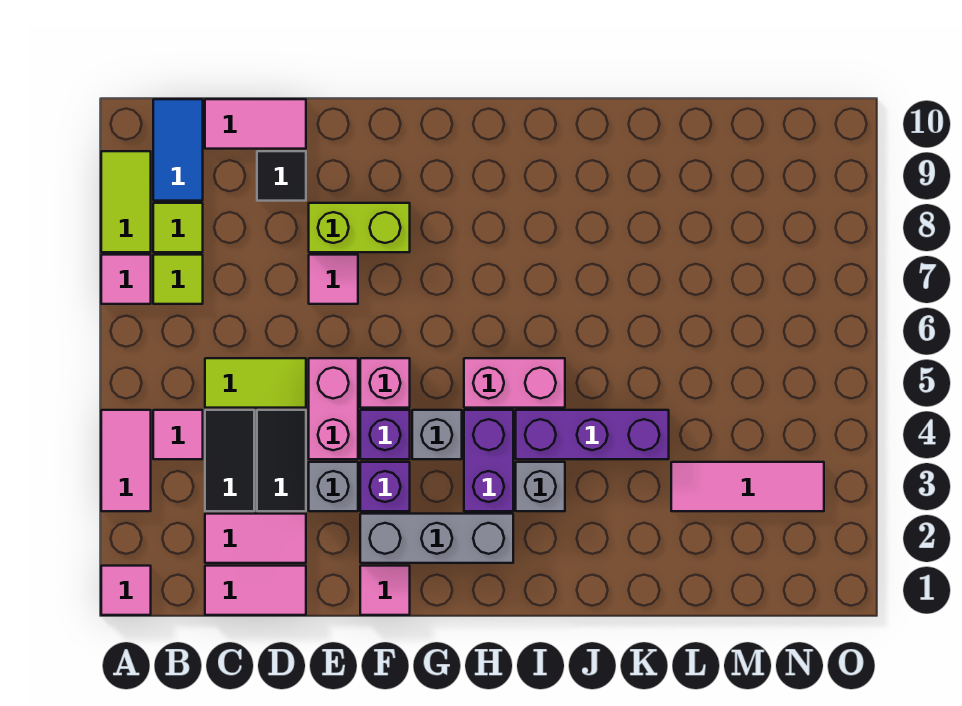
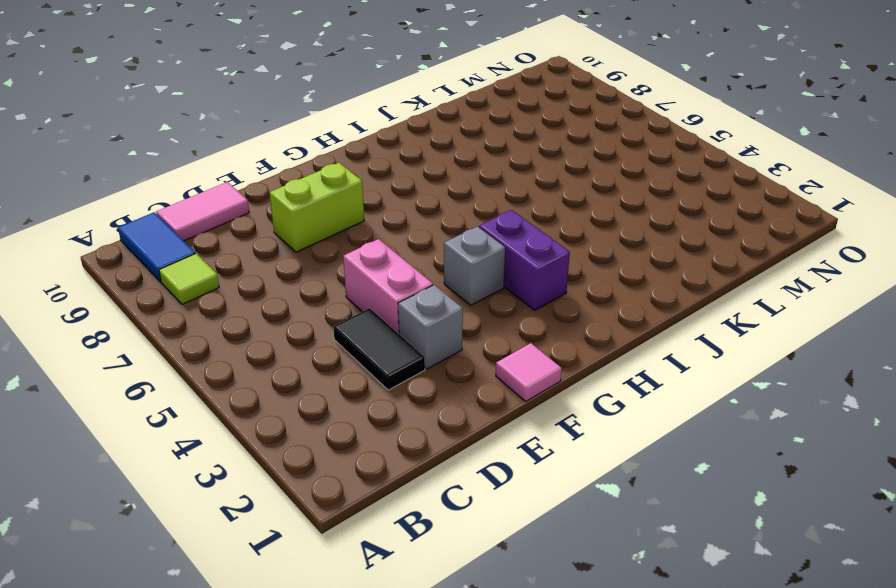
none -> pink tile A1 level 1
none -> pink tile A3:A4 level 1
none -> pink tile A7 level 1
none -> lime tile A8:A9 level 1

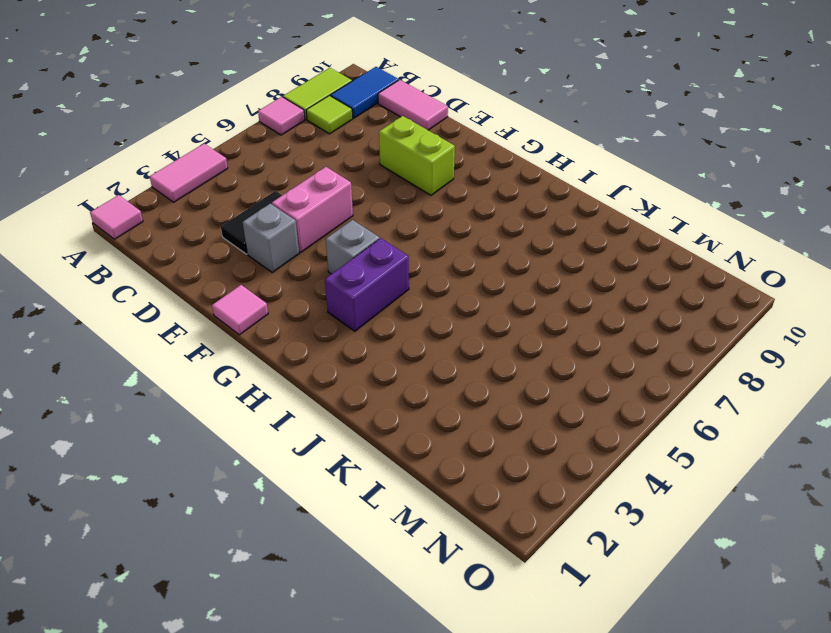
none -> pink tile B4 level 1
none -> lime tile B7 level 1
none -> pink tile C1:D1 level 1
none -> pink tile C2:D2 level 1

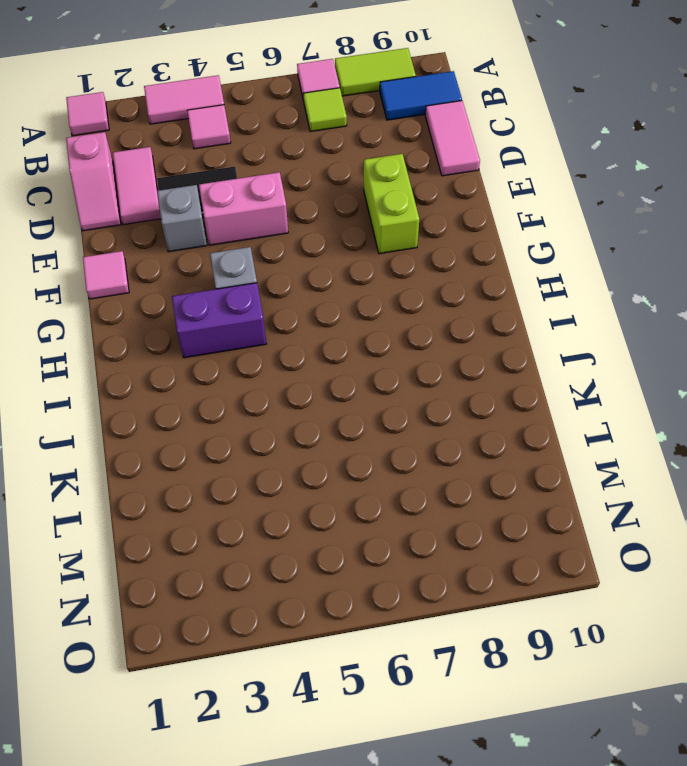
pink slope C1:D1 level 1 top C -> pink tile C1:D1 level 1
none -> lime tile B8 level 1
none -> black tile C3:C4 level 1
none -> lime tile C5:D5 level 1
none -> black tile D9 level 1

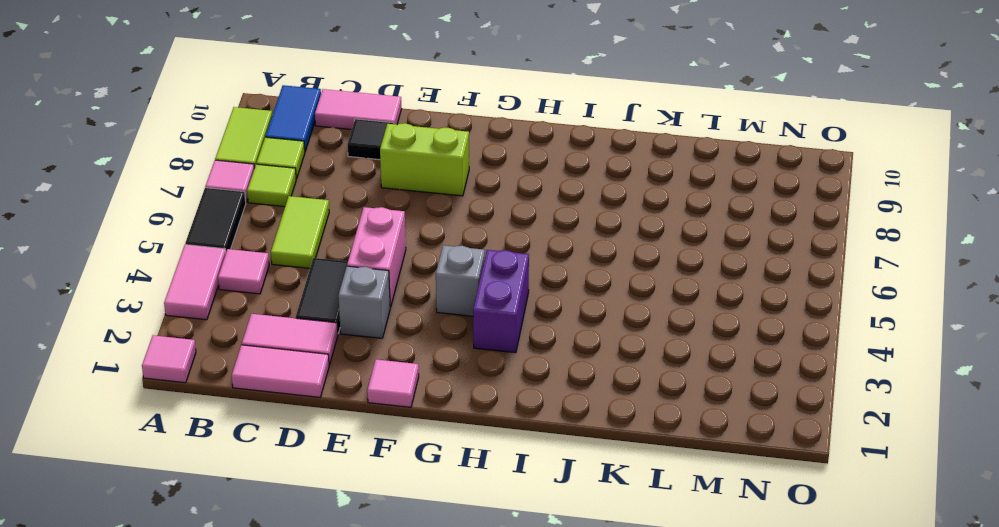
black tile A5:A6 level 1 -> black tile C3:C4 level 1
lime tile C5:C6 level 1 -> lime tile C5:D5 level 1
none -> pink tile E7 level 1
none -> grey brick F2:H2 level 1
none -> purple brick F3 level 1
none -> purple brick F4 level 1

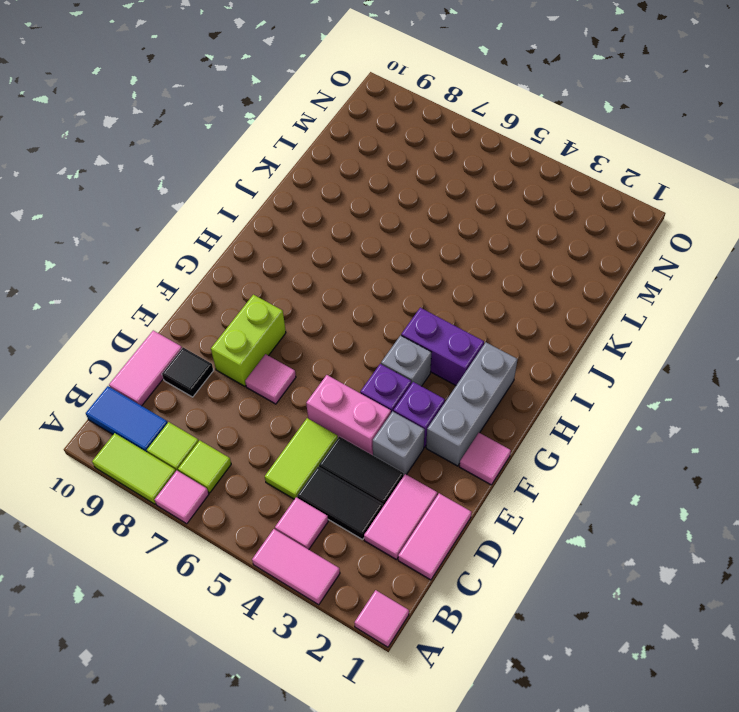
none -> pink brick F5 level 1
none -> pink brick H5:I5 level 1
none -> grey brick I3 level 1
none -> purple brick I4:K4 level 1

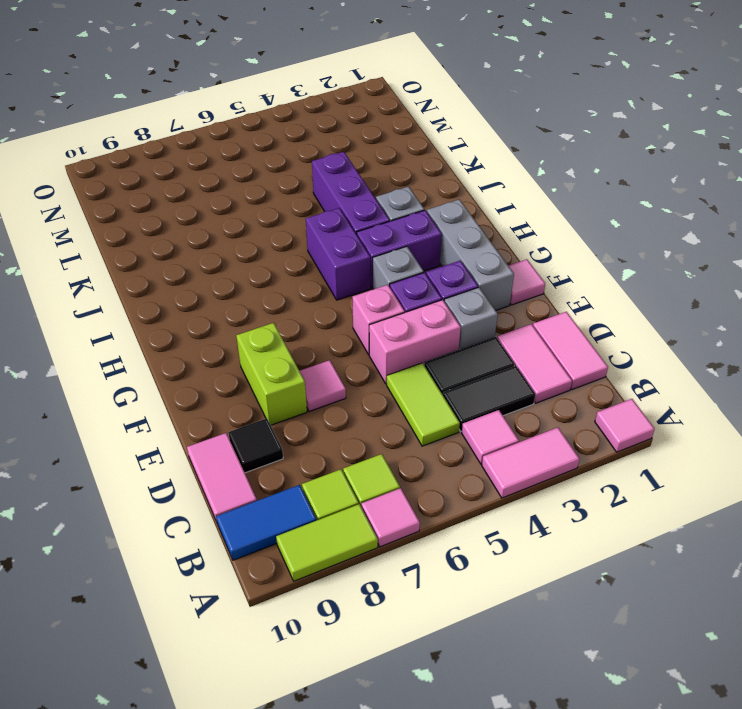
purple brick H5:I5 level 1 -> pink brick H5:I5 level 1
none -> pink tile L3:N3 level 1

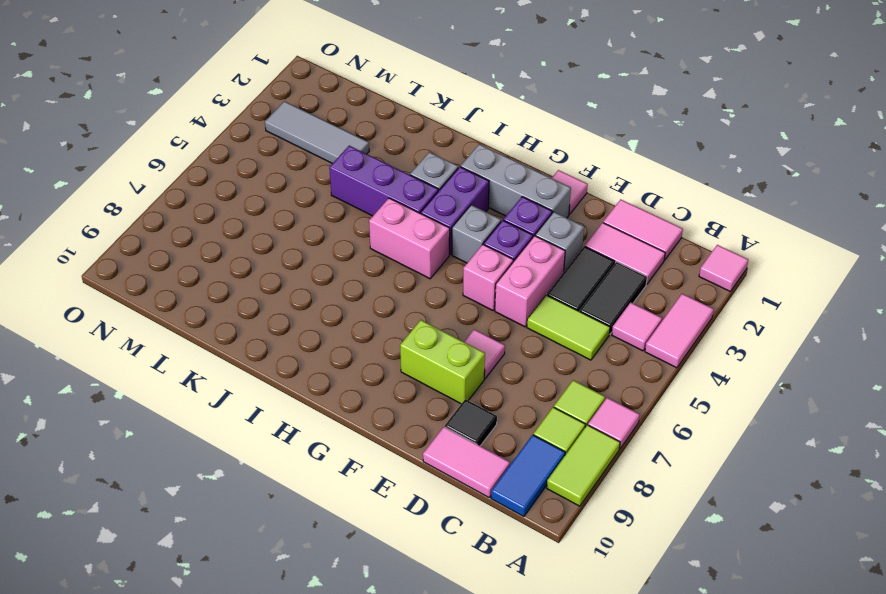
grey tile L3:N3 level 1 -> pink tile L3:N3 level 1

